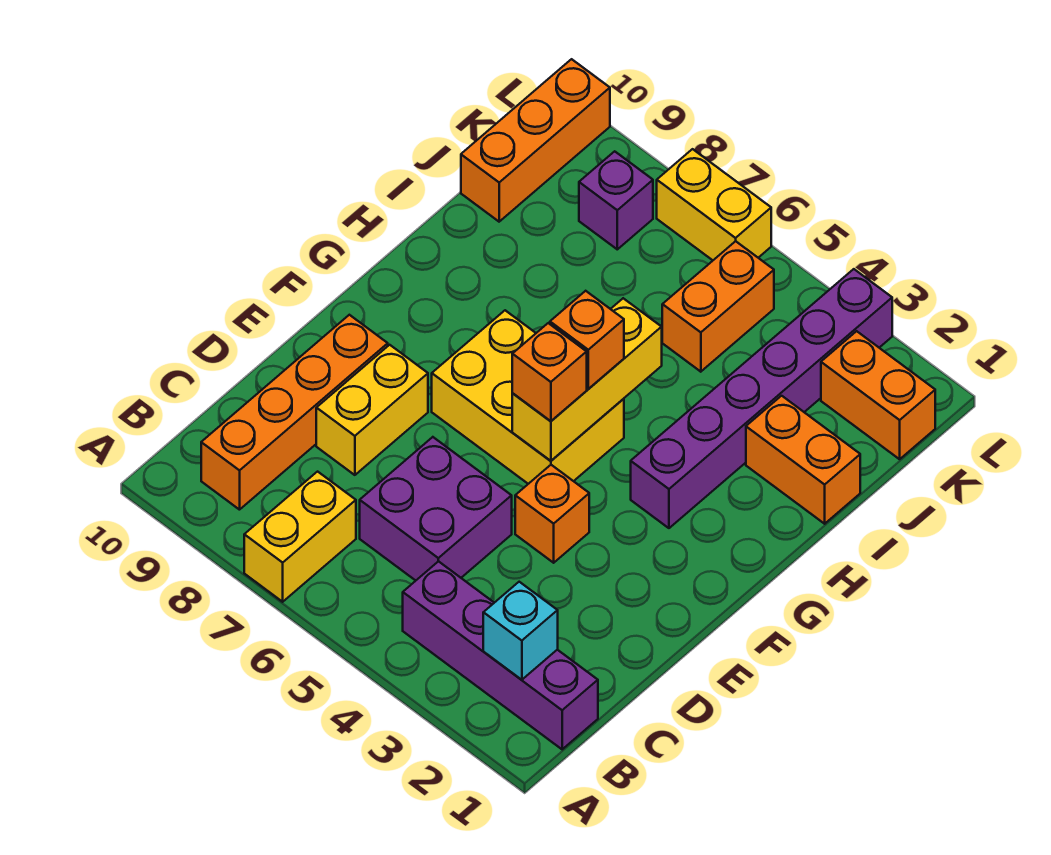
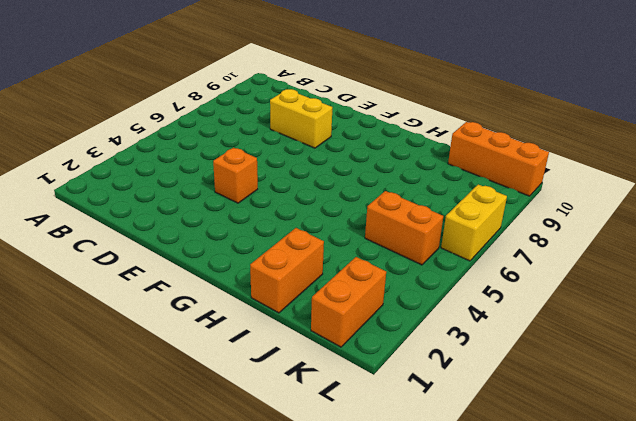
none -> yellow brick A7:B7 level 1
none -> purple brick B1:B4 level 1
none -> orange brick B9:E9 level 1

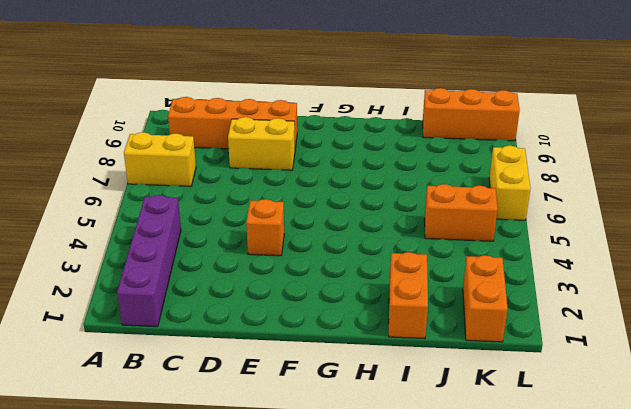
none -> purple brick C5:D6 level 1
none -> yellow brick F5:G7 level 1
none -> purple brick G3:L3 level 1

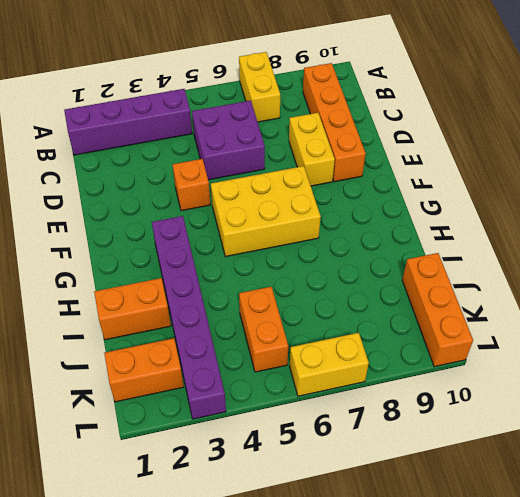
none -> purple brick K8 level 1
none -> cyan brick B2 level 2
none -> yellow brick F5:H5 level 2

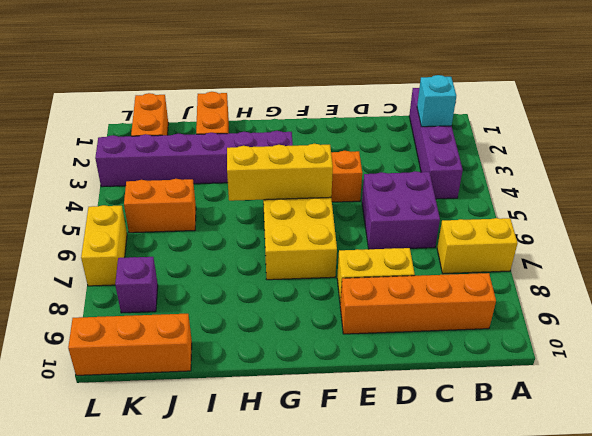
none -> orange brick F5 level 3
none -> orange brick G5 level 3

